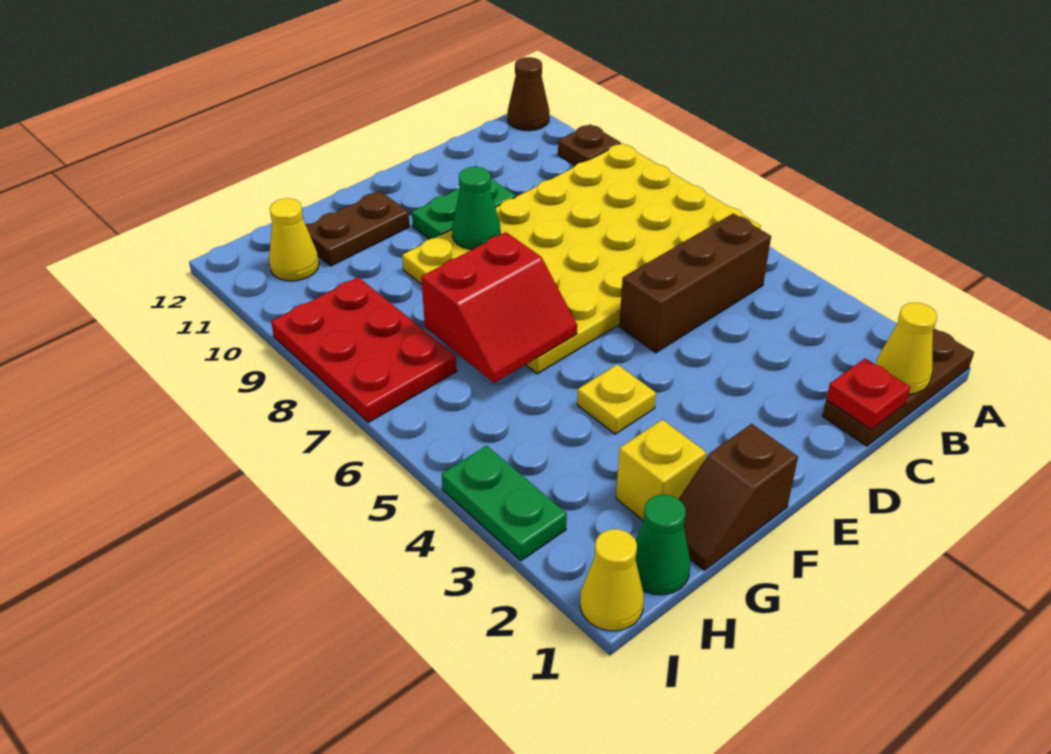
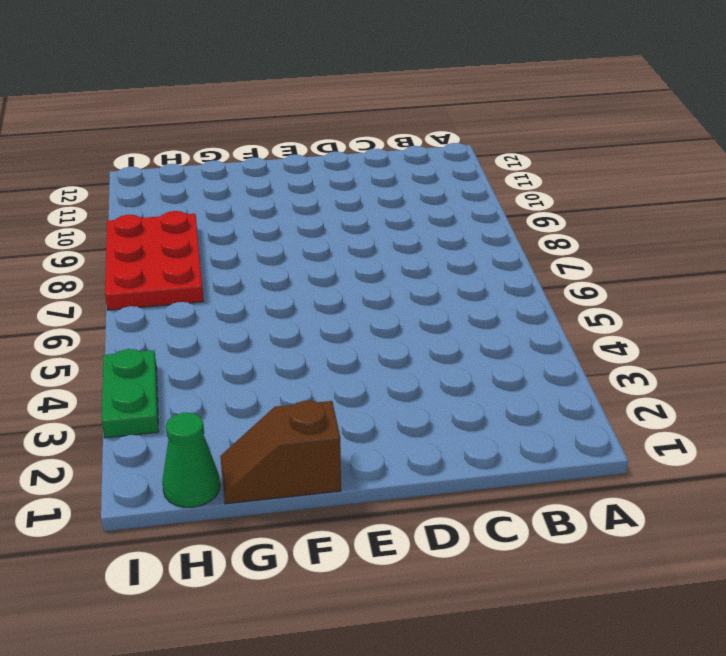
none -> brown plate A1:C1 level 1
none -> yellow plate A6:F9 level 1
none -> brown plate A10 level 1

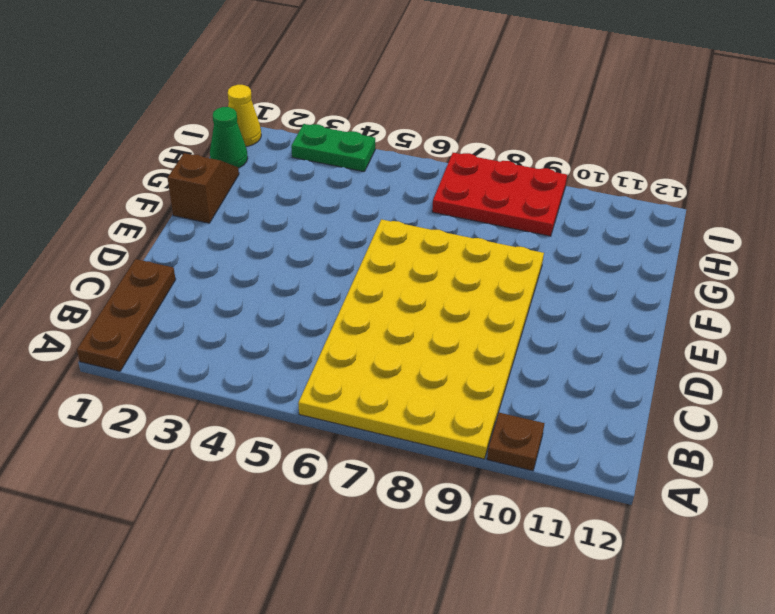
none -> brown cone A12 level 1
none -> brown brick B5:D5 level 1
none -> green plate D10:E10 level 1

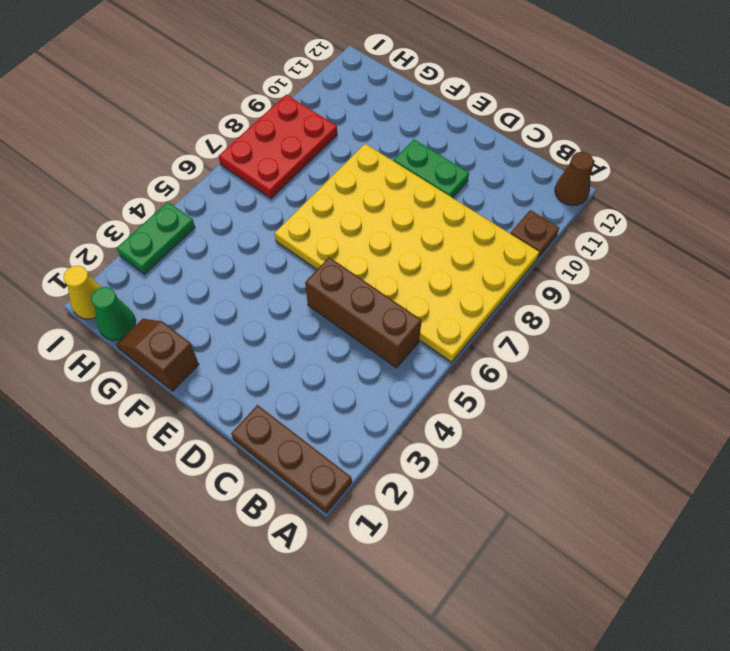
none -> yellow plate F4 level 1
none -> brown plate F11:G11 level 1
none -> yellow brick G2 level 1

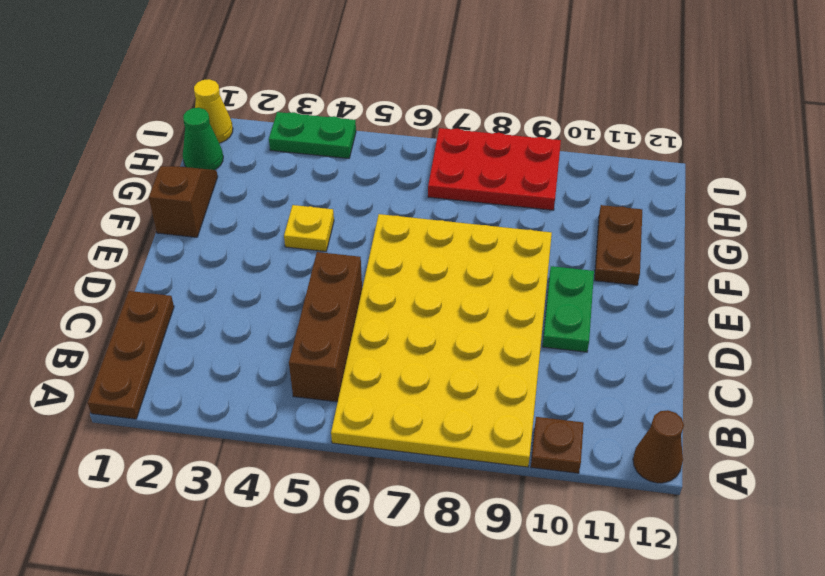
none -> yellow brick G2 level 1
none -> yellow cone H11 level 1
none -> yellow cone B1 level 2

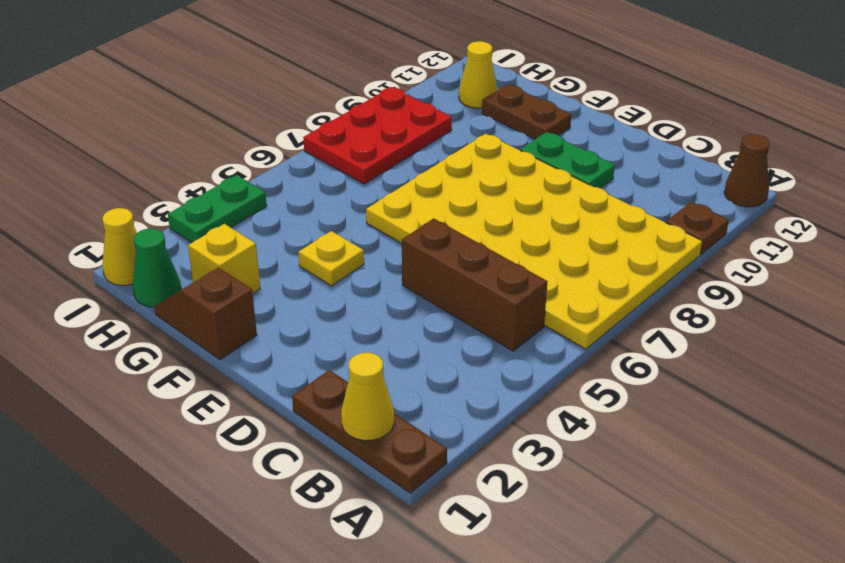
none -> red plate C1 level 2
none -> green cone E9 level 2
none -> red slope F6:G7 level 2 top 7

